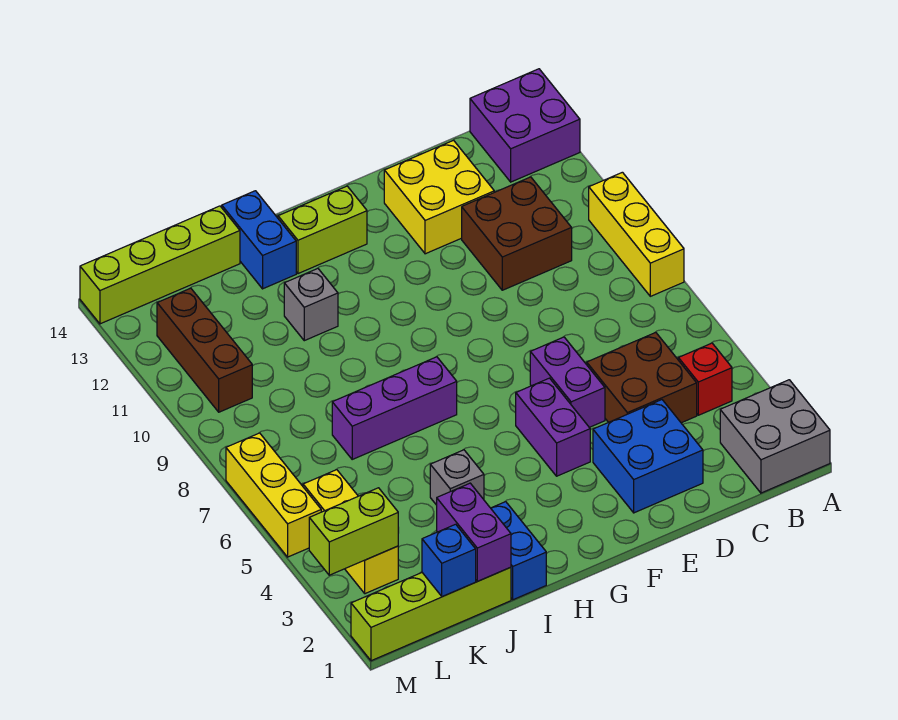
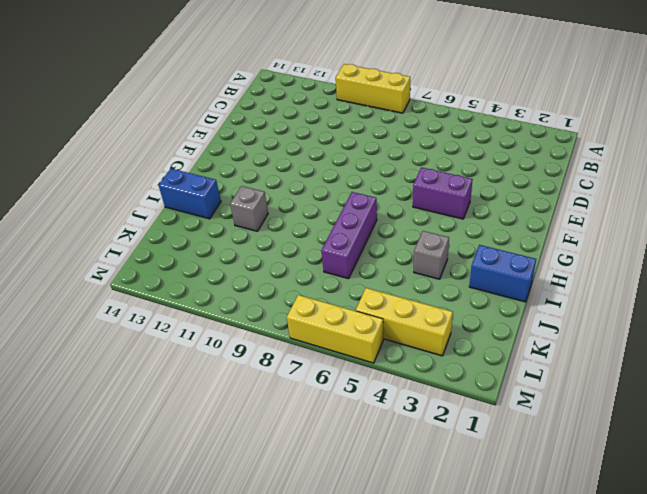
none -> grey brick A1:B2 level 1
none -> purple brick A13:B14 level 1
none -> red brick B4 level 1

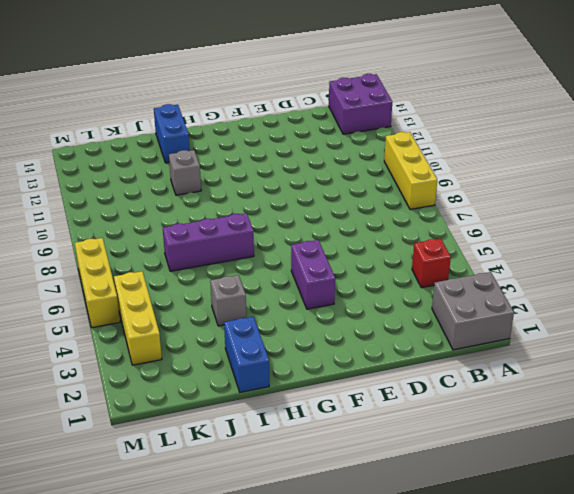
none -> brown brick C4:D5 level 1
none -> brown brick C10:D11 level 1
none -> blue brick D2:E3 level 1

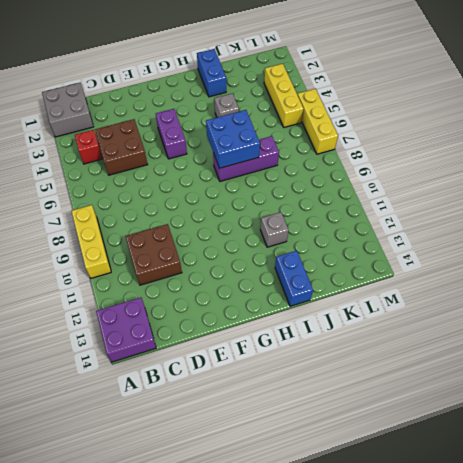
blue brick H6:I7 level 2 -> blue brick D2:E3 level 1
none -> yellow brick D12:E13 level 1
none -> purple brick E5:E6 level 1
none -> lime brick G13:H13 level 1

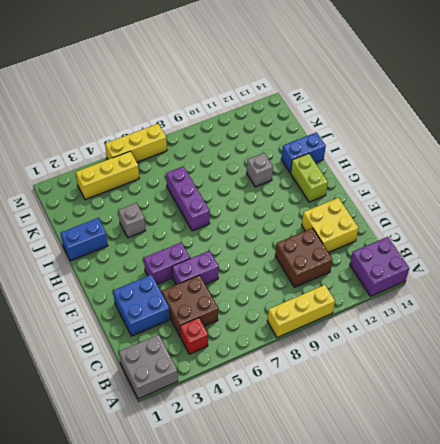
none -> lime brick J1:M1 level 1
none -> lime brick J14:M14 level 1
none -> brown brick L10:L12 level 1

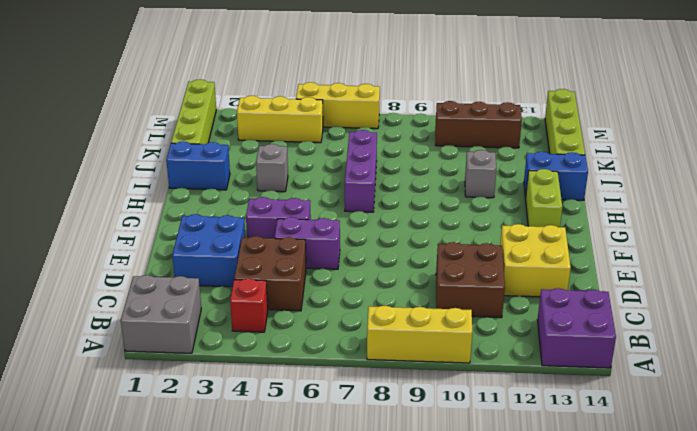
none -> purple brick J1:J2 level 2
none -> blue brick K1 level 2
none -> lime brick L3:M3 level 2

